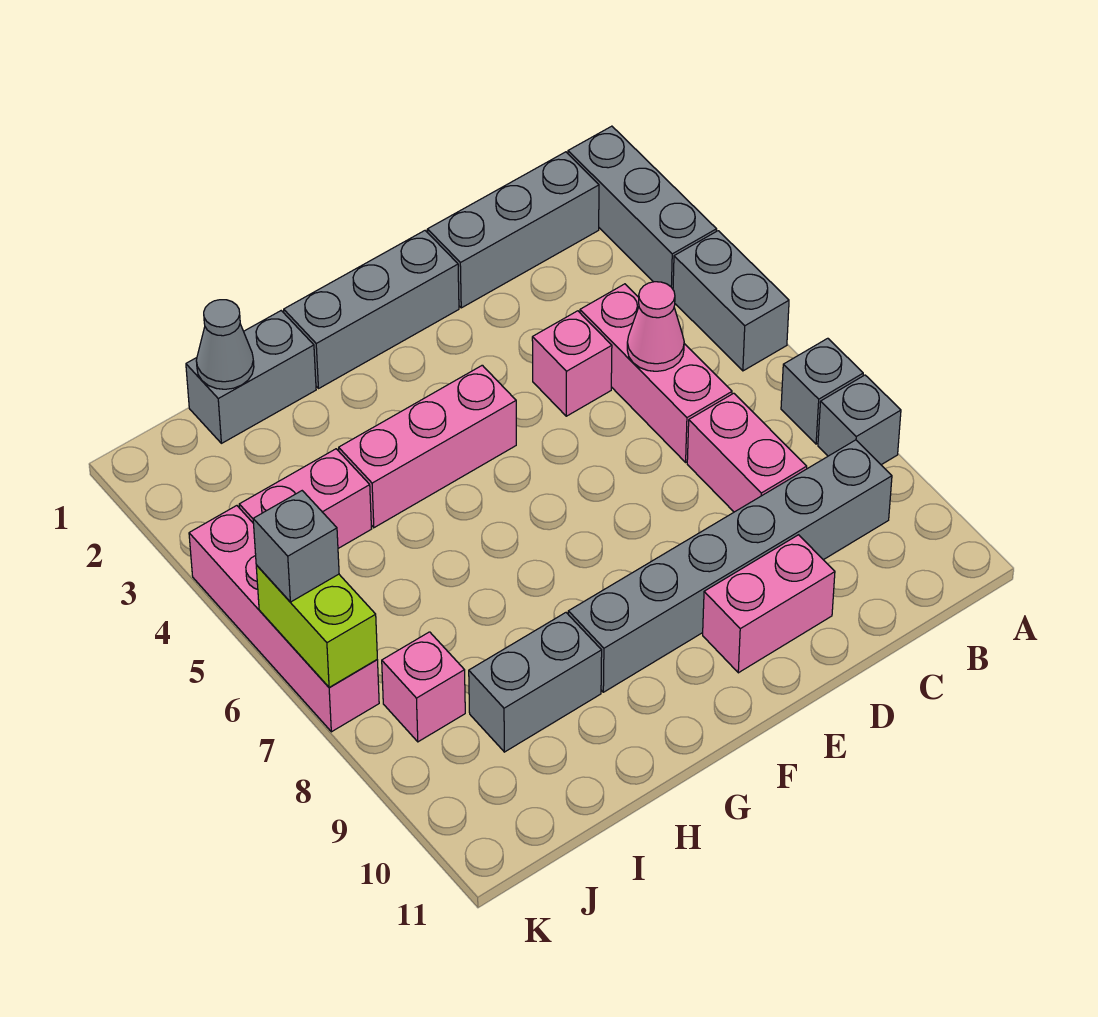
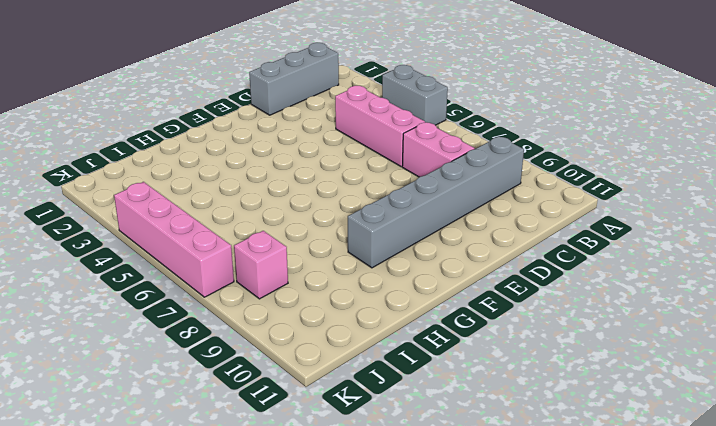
none -> grey brick A1:A3 level 1
none -> grey brick A7 level 1
none -> grey brick A8 level 1

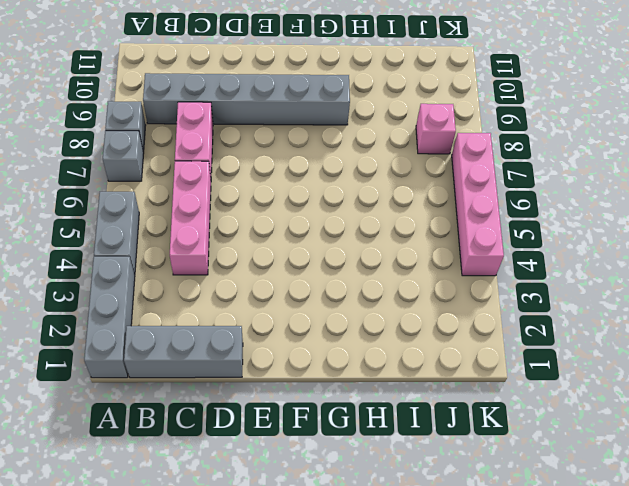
none -> pink brick D4 level 1
none -> pink brick D10:E10 level 1
none -> grey brick E1:G1 level 1

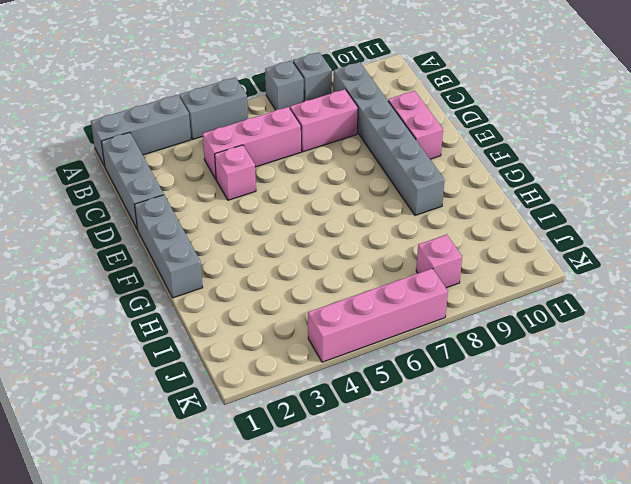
none -> pink brick F4:H4 level 1
none -> grey brick H1:I1 level 1
none -> grey brick H9:I9 level 1

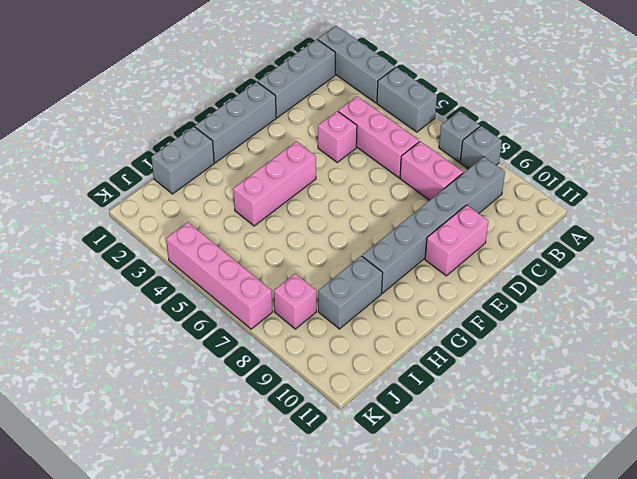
none -> pink brick I4:J4 level 1
none -> pink cone C5 level 2
none -> grey cone I1 level 2

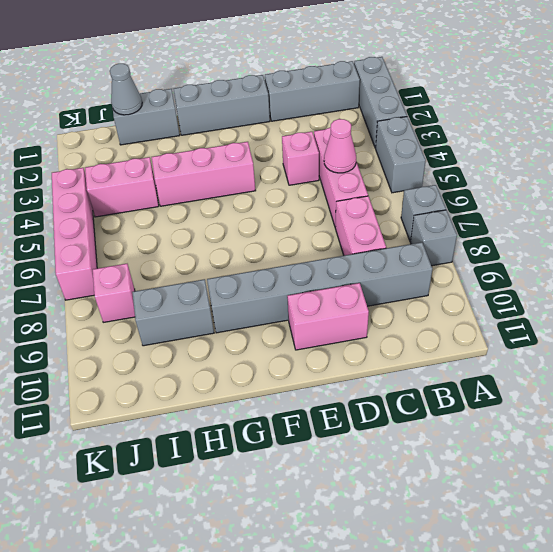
none -> lime brick K6:K7 level 2
none -> grey brick K6 level 3

